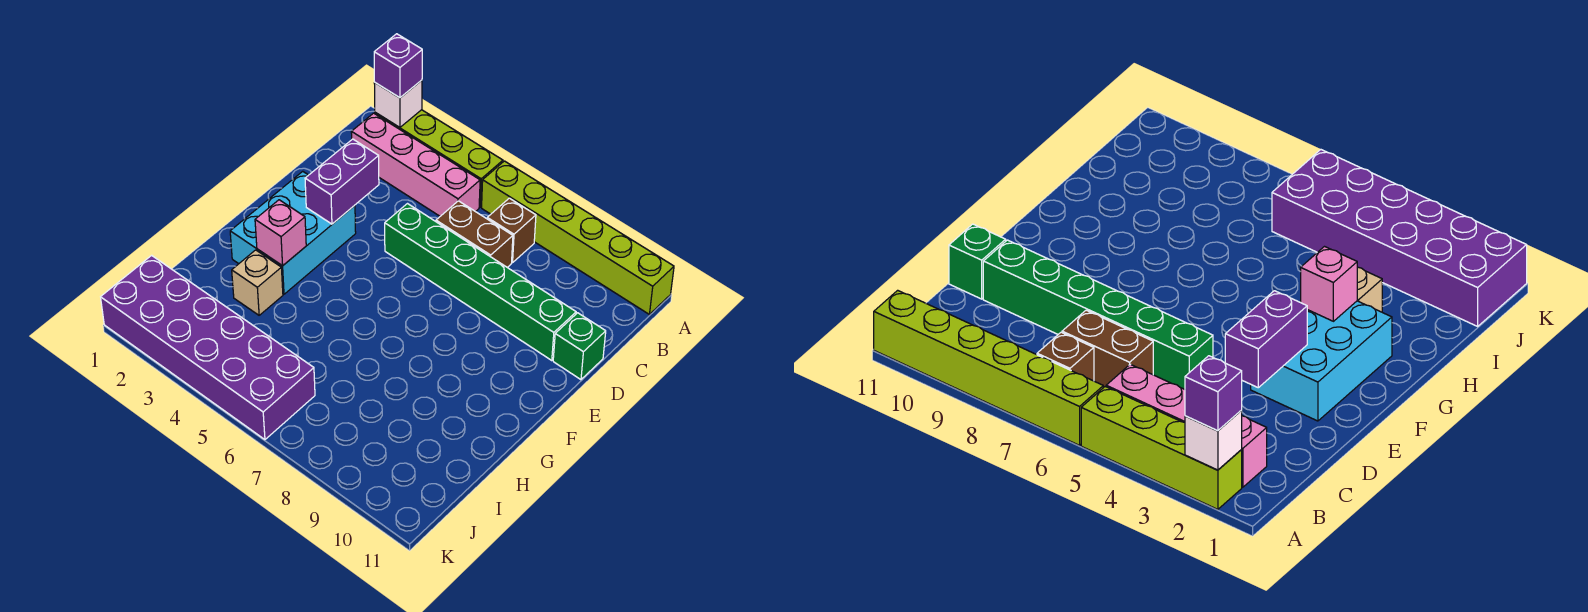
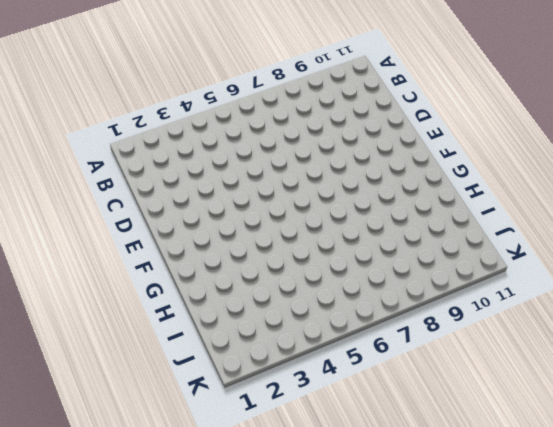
none -> lime brick A2:A5 level 1
none -> lime brick A6:A11 level 1
none -> pink brick B2:B5 level 1

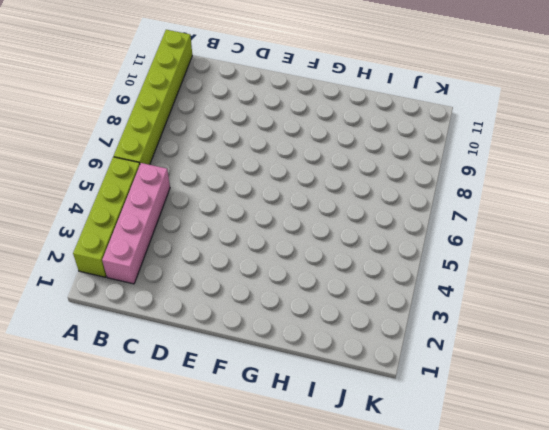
none -> brown brick B7 level 1
none -> brown brick C6:C7 level 1
none -> green brick D5:D10 level 1

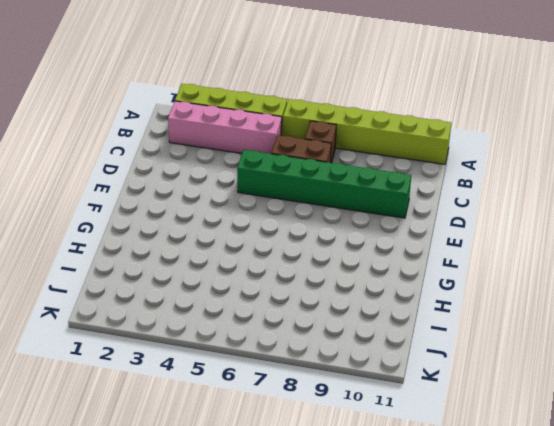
none -> green brick D11 level 1
none -> cyan brick E2:G3 level 1
none -> tan brick H3 level 1

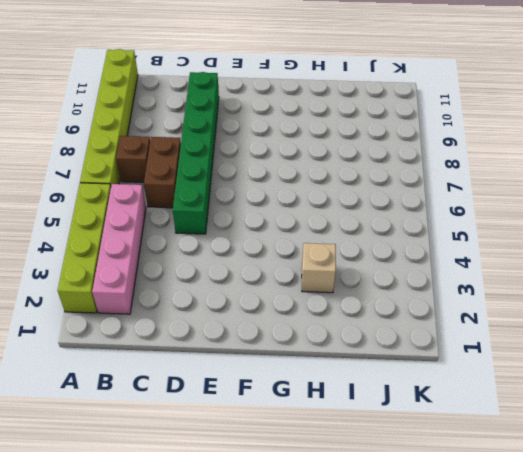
none -> green brick D11 level 1
none -> cyan brick E2:G3 level 1
none -> purple brick J1:K6 level 1

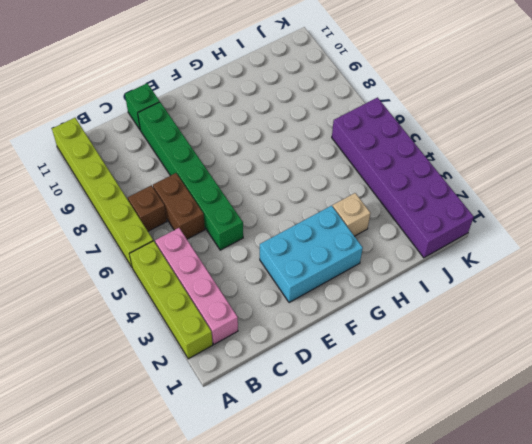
none -> white brick A2 level 2
none -> purple brick D3:E3 level 2
none -> pink brick G3 level 2

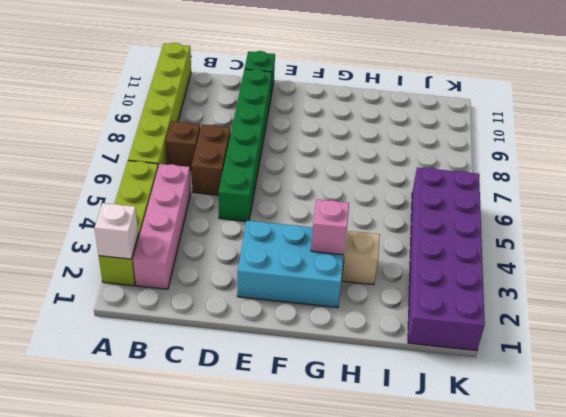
none -> purple brick D3:E3 level 2
none -> purple brick A2 level 3

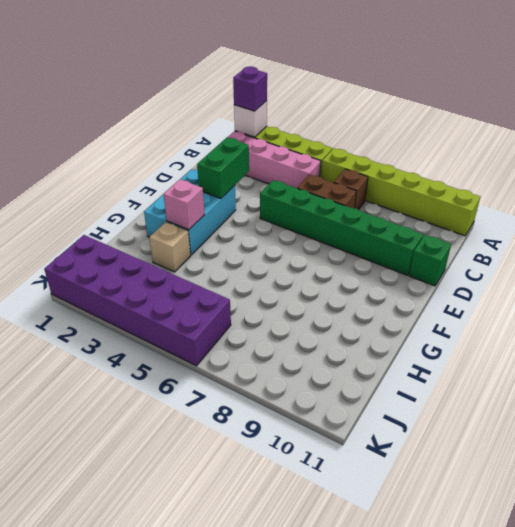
green brick D3:E3 level 2 -> purple brick D3:E3 level 2

